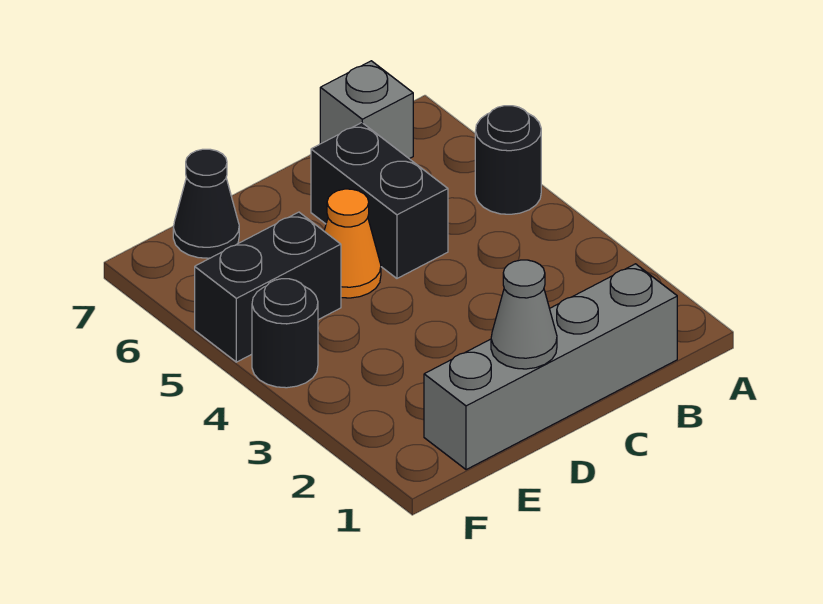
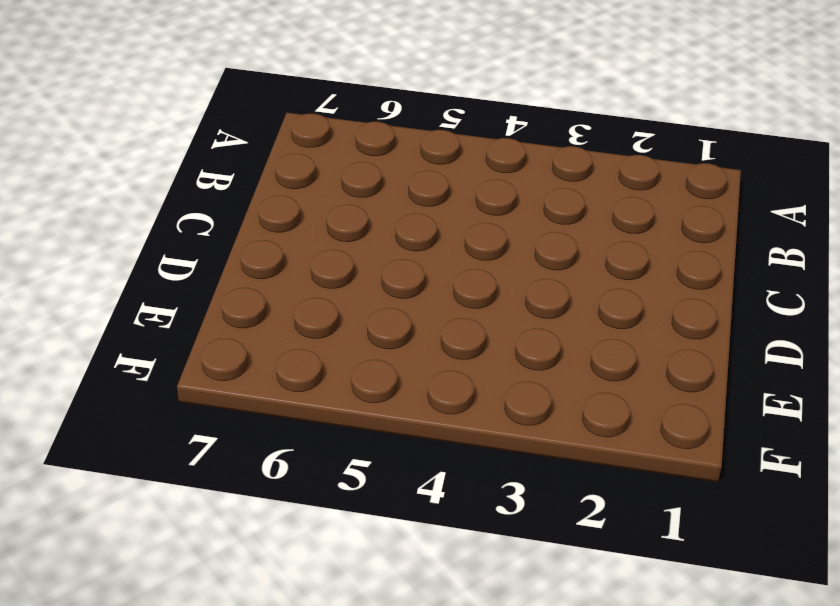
none -> black round brick A5 level 1
none -> grey brick B1:E1 level 1

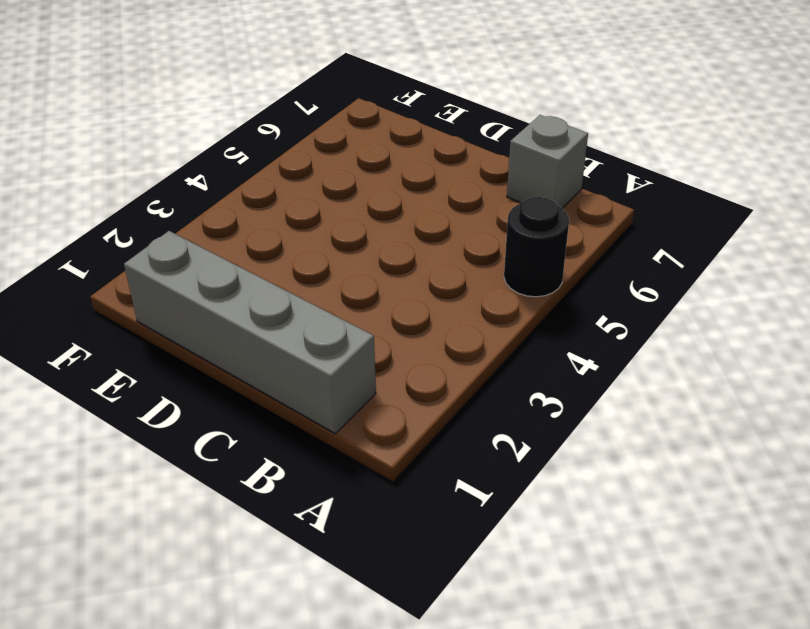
none -> black brick C5:C6 level 1
none -> orange cone D5 level 1

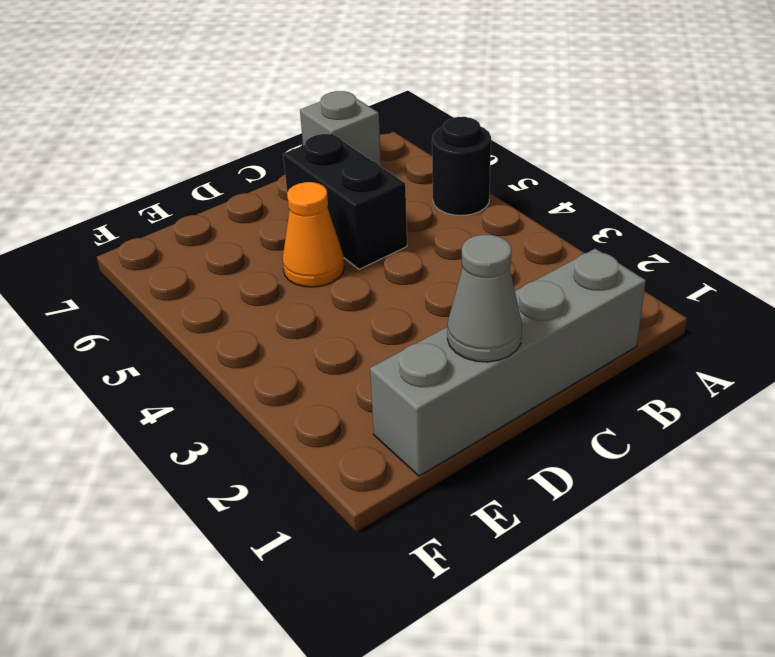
none -> black brick E5:F5 level 1
none -> black cone E7 level 1

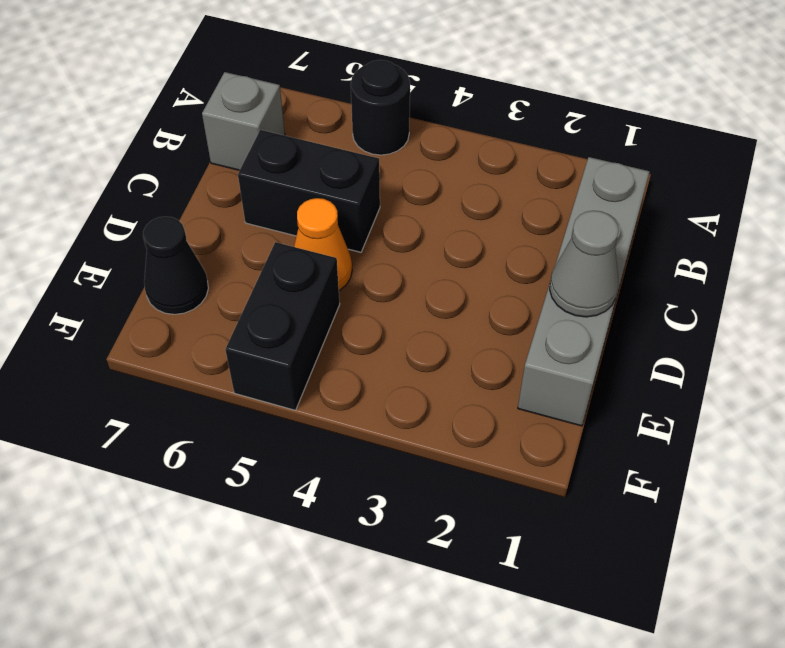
none -> black round brick F4 level 1

